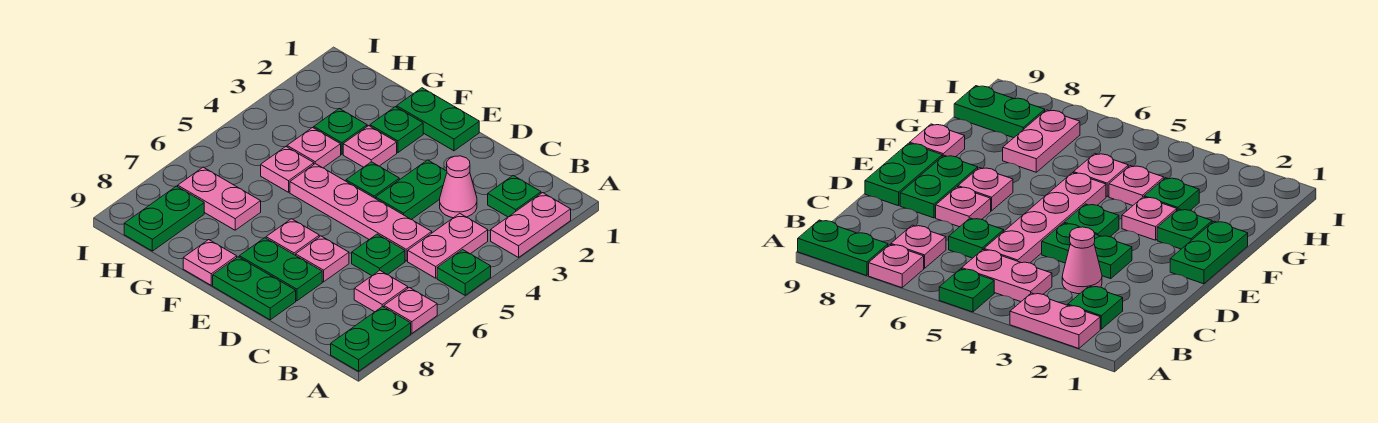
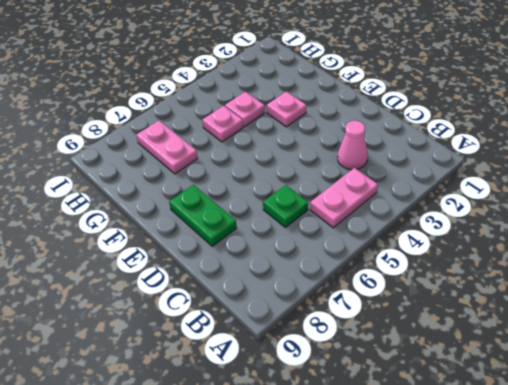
none -> pink plate A2:A3 level 1
none -> green plate A5 level 1
none -> pink plate A7 level 1

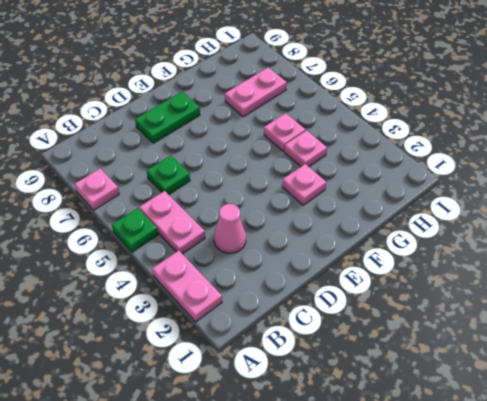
none -> green plate A8:A9 level 1
none -> green plate B2 level 1
none -> pink plate B7 level 1

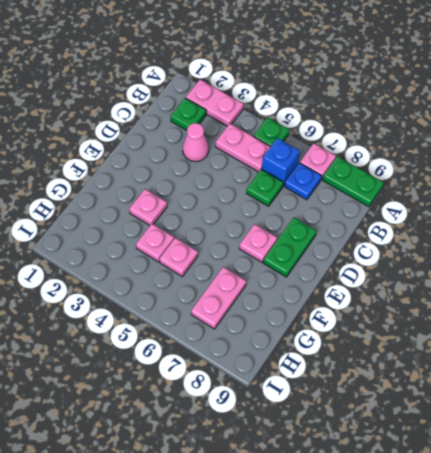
blue brick B6 level 1 -> none
blue plate B7 level 1 -> pink plate B7 level 1
none -> pink plate C5:F5 level 1
none -> green plate D3:D4 level 1
none -> pink plate D7 level 1

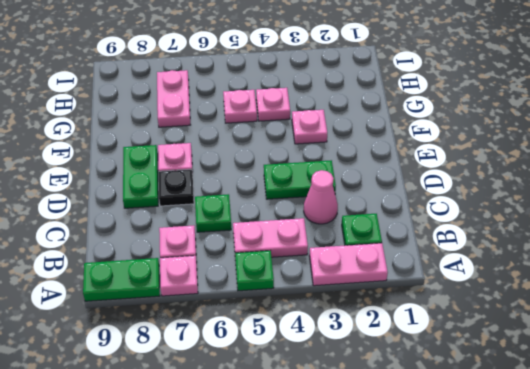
black plate D7 level 1 -> pink plate D7 level 1
none -> pink plate C5:F5 level 1
none -> green plate D9:E9 level 1
none -> green plate E1:F1 level 1

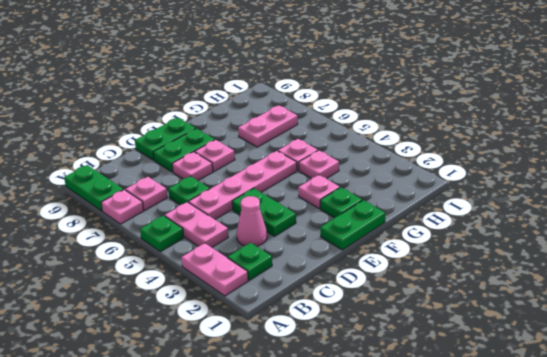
none -> green plate E4 level 1
none -> pink plate F9 level 1
none -> green plate G3 level 1

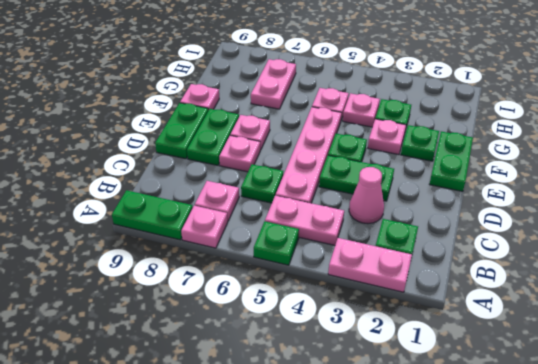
none -> green plate H8:H9 level 1

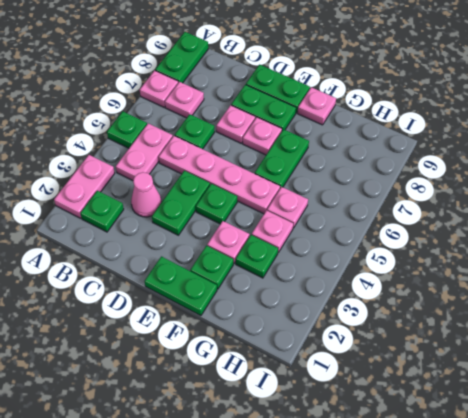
green plate F6:F7 level 1 -> green plate H8:H9 level 1
none -> pink plate G7:H7 level 1

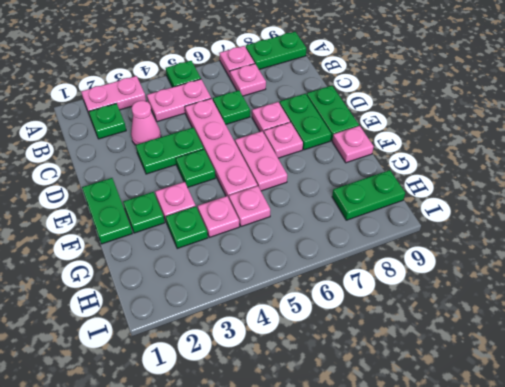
pink plate E6:F6 level 1 -> pink plate G7:H7 level 1

